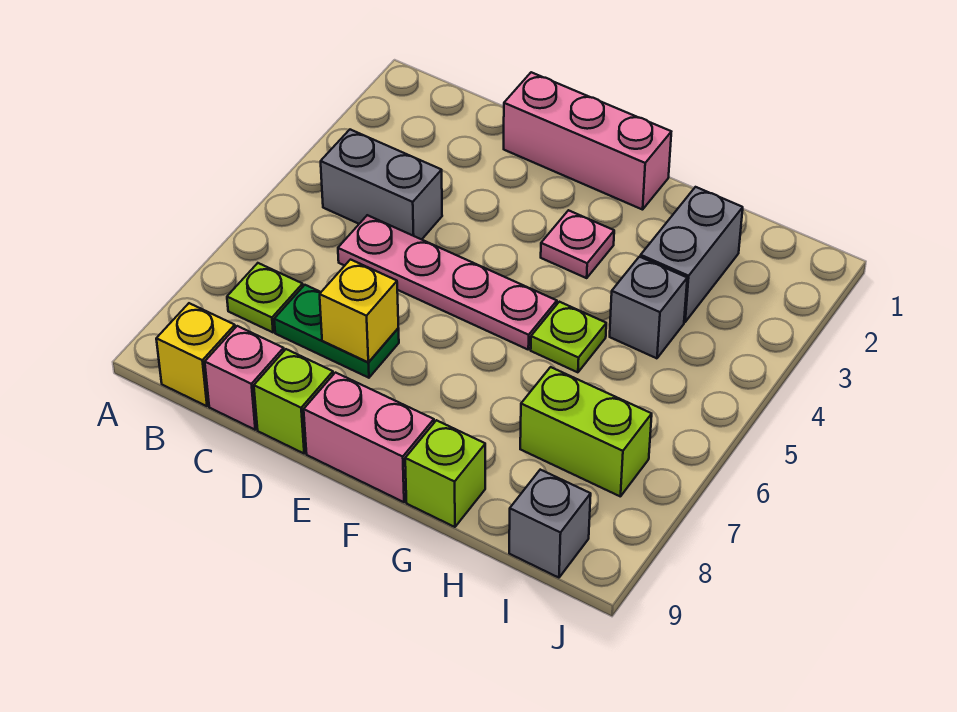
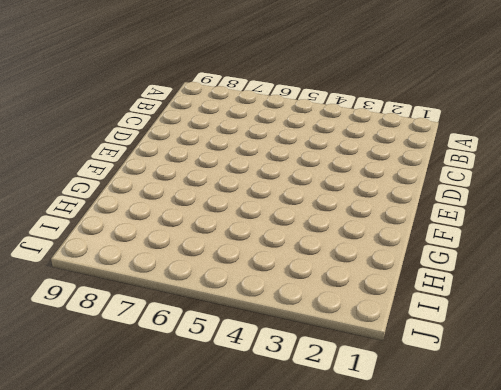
none -> grey brick B4:C4 level 1
none -> lime plate B7 level 1
none -> yellow brick B9 level 1

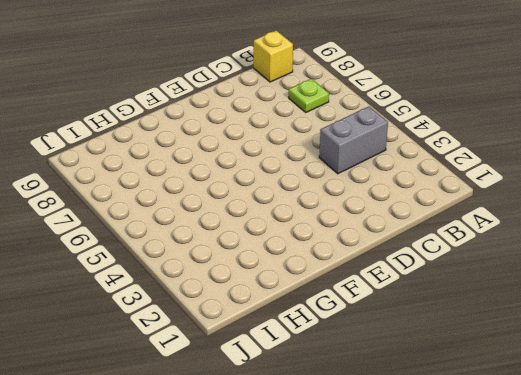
none -> pink plate C5:F5 level 1
none -> green plate C7:D7 level 1
none -> pink brick C9 level 1

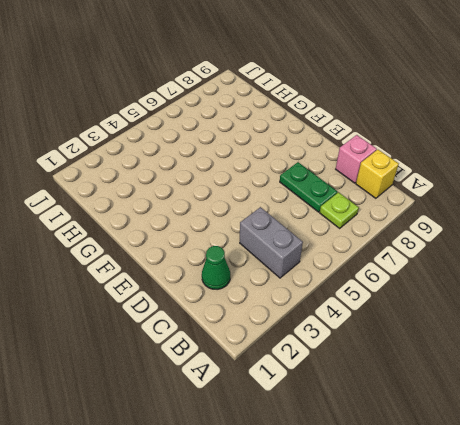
green cone C2 level 1 -> none
none -> pink plate C5:F5 level 1
none -> pink brick D1:F1 level 1
none -> lime brick D9 level 1

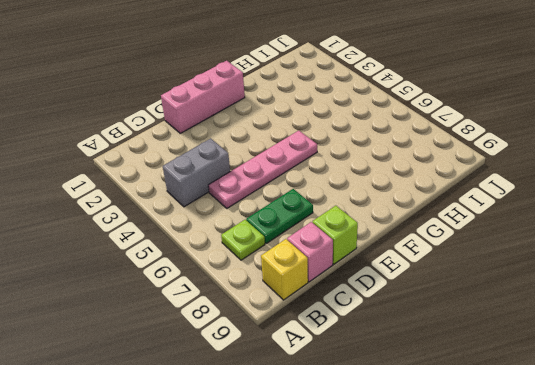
none -> pink brick E9:F9 level 1
none -> pink plate F3 level 1
none -> lime plate G5 level 1

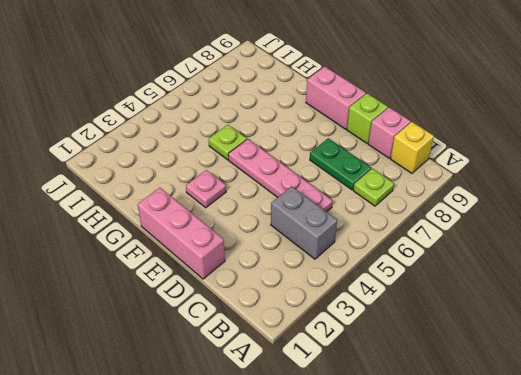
none -> lime brick G9 level 1
none -> grey brick H2:H3 level 1
none -> grey brick H4 level 1

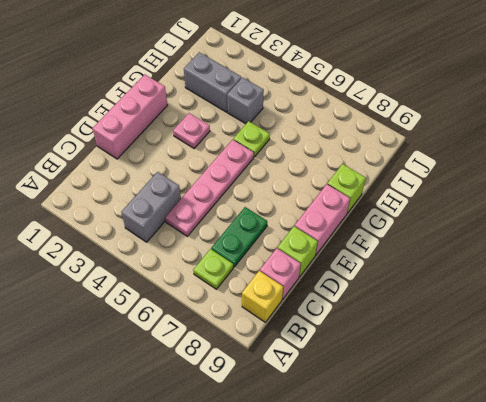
none -> lime brick H7:I7 level 1
none -> grey brick I9 level 1
none -> yellow brick D7 level 2

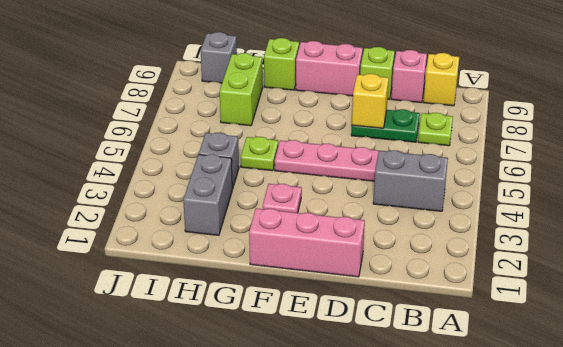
lime brick H7:H8 level 1 -> lime brick H7:I7 level 1

